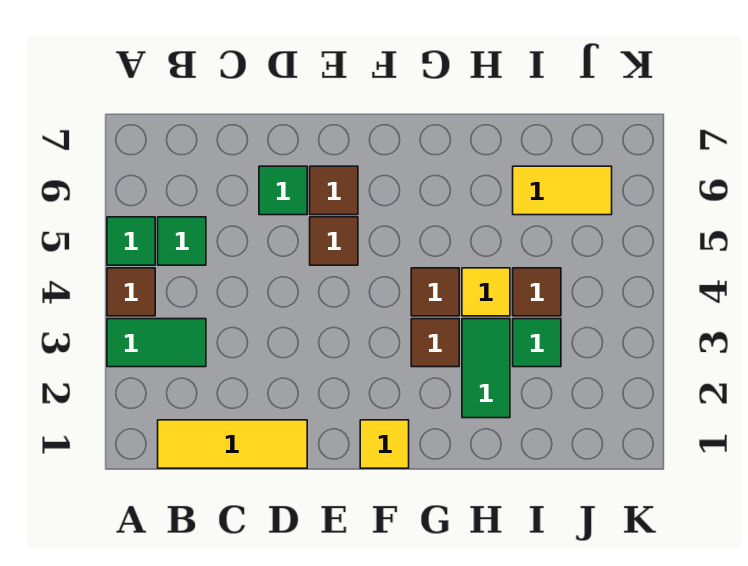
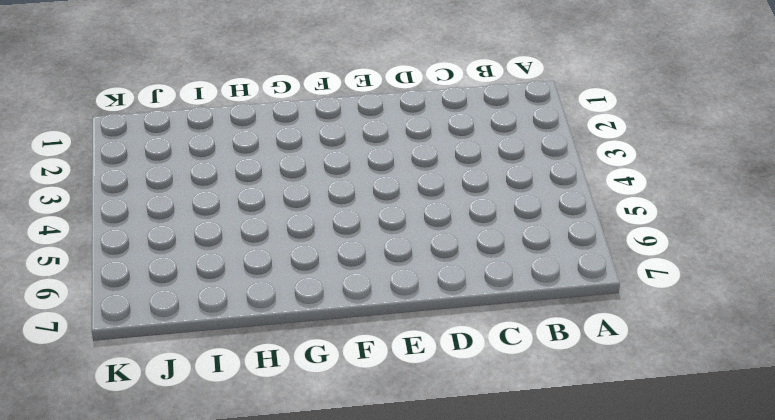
none -> green tile A3:B3 level 1
none -> brown tile A4 level 1
none -> green tile A5 level 1

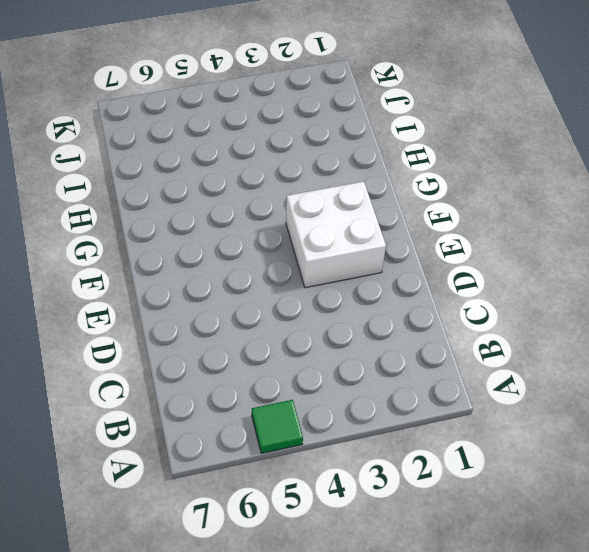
white brick E2:F3 level 1 -> none
none -> green tile A3:B3 level 1
none -> brown tile A4 level 1
none -> yellow tile B1:D1 level 1

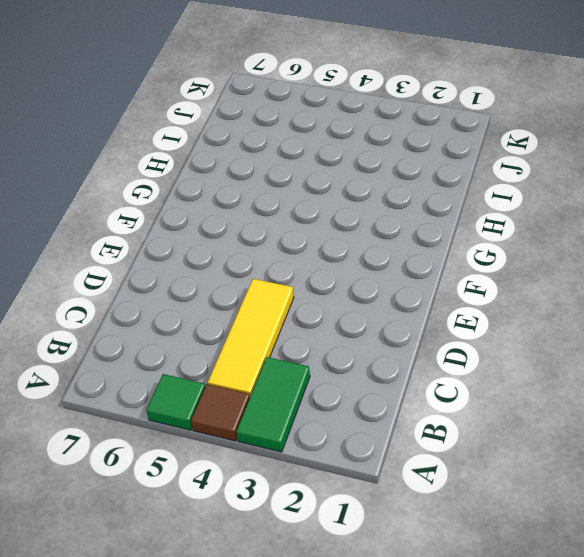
yellow tile B4:D4 level 1 -> yellow tile B1:D1 level 1
none -> green tile B5 level 1
none -> green tile D6 level 1
none -> brown tile E5 level 1

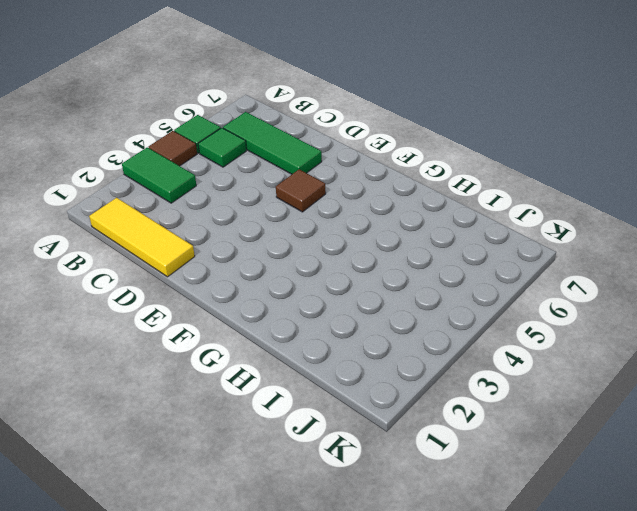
green tile B6:D6 level 1 -> green tile D6 level 1
none -> brown tile E6 level 1
none -> yellow tile F1 level 1
none -> brown tile G3 level 1

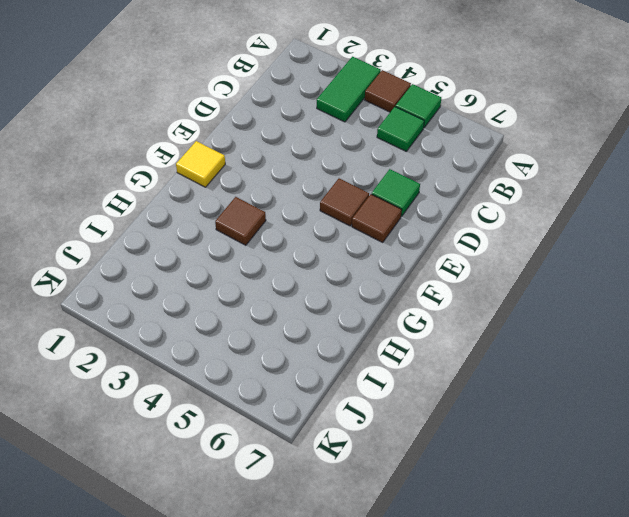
none -> yellow tile B1:D1 level 1
none -> brown tile G4 level 1
none -> green tile H2:H3 level 1

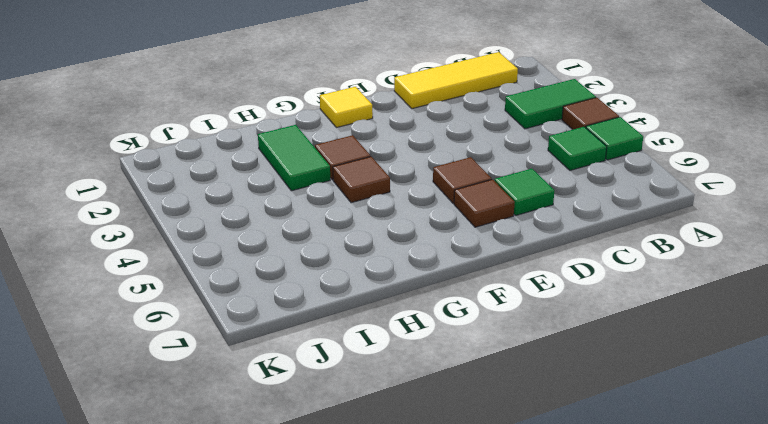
none -> yellow tile H4 level 1
none -> green tile I3 level 1
none -> brown tile I4 level 1

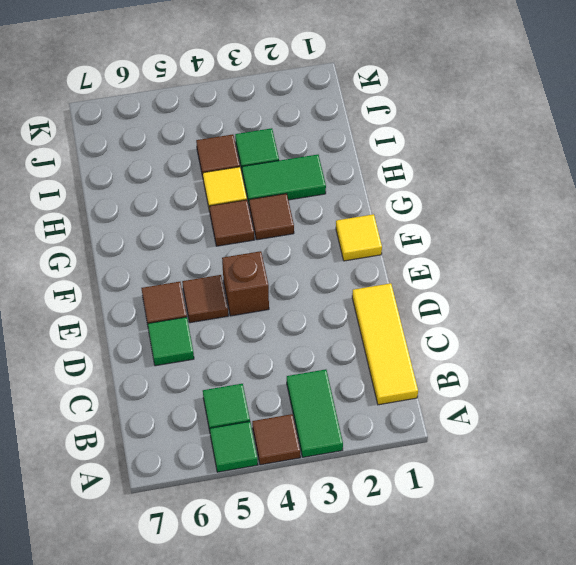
brown brick E4 level 1 -> none
none -> yellow tile I6:J6 level 1

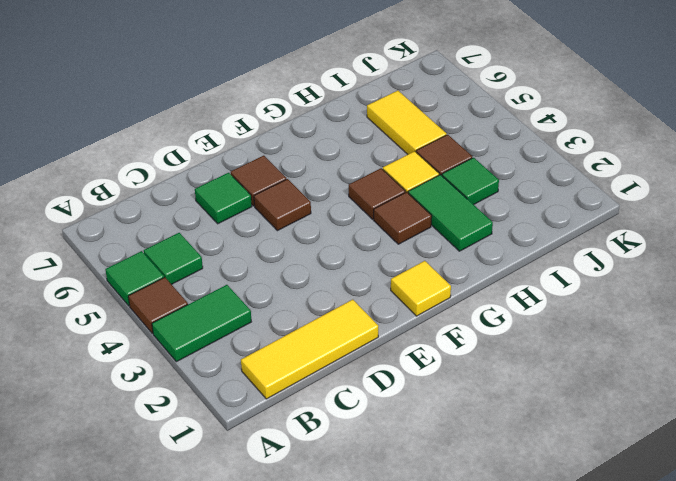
yellow tile I5:I6 level 1 -> yellow tile I6:J6 level 1

